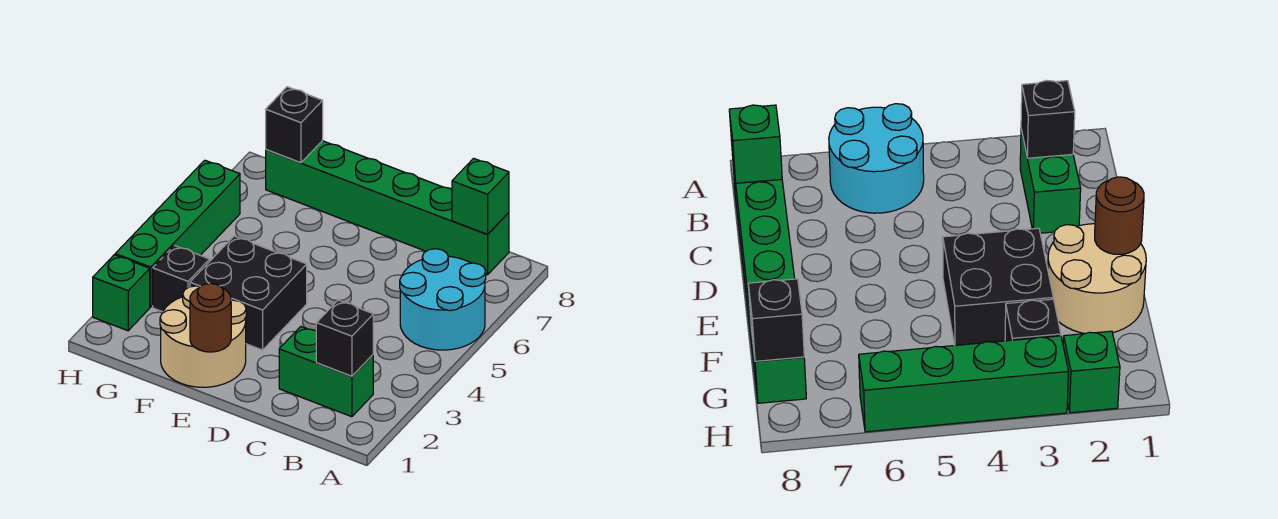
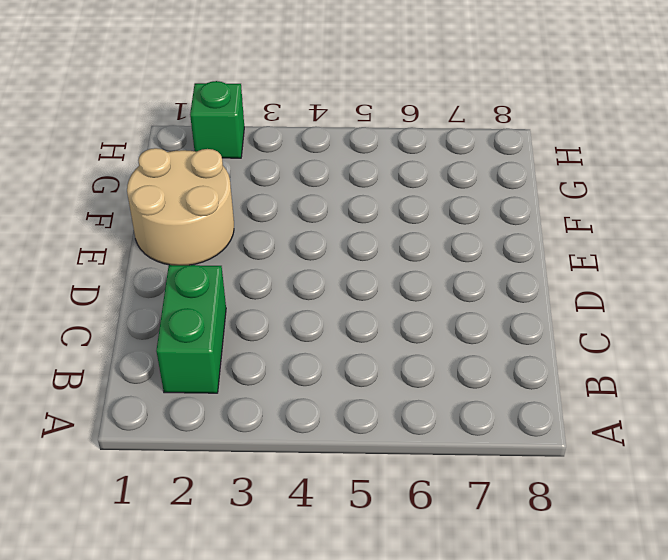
none -> cyan round brick A5:B6 level 1
none -> green brick B8:G8 level 1
none -> black brick E3:F4 level 1

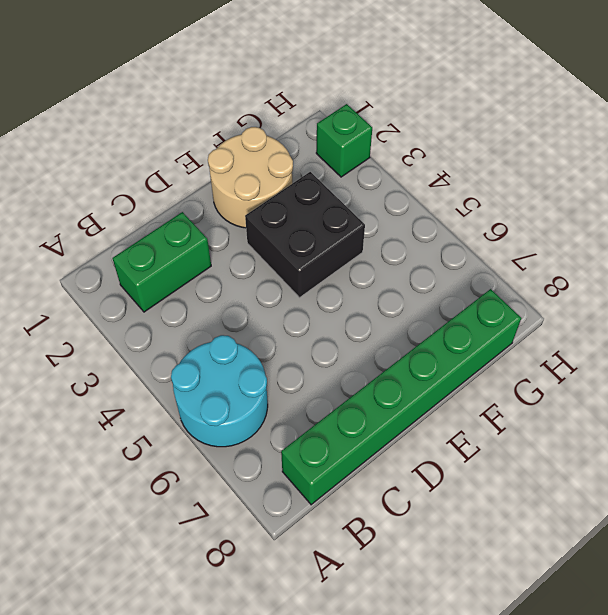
none -> black brick G3 level 1
none -> green brick H3:H6 level 1
none -> black brick B2 level 2

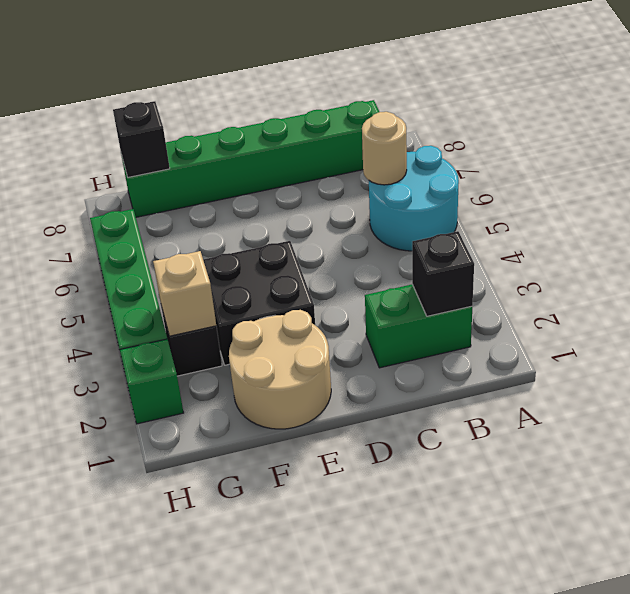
tan round brick B6 level 2 -> none
tan brick G3 level 2 -> none
none -> green brick B8 level 2
none -> brown round brick E1 level 2

